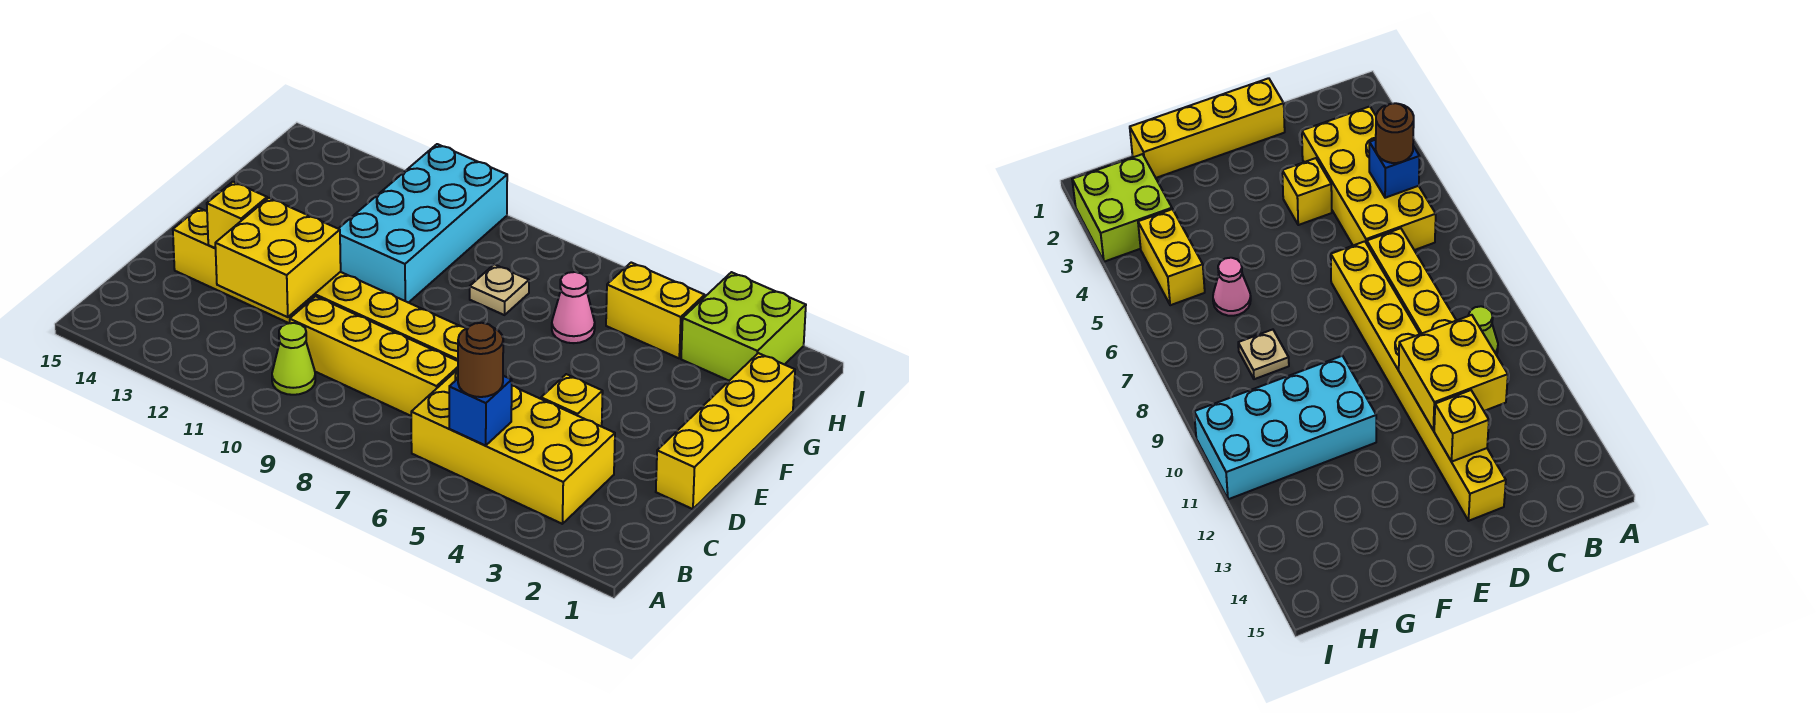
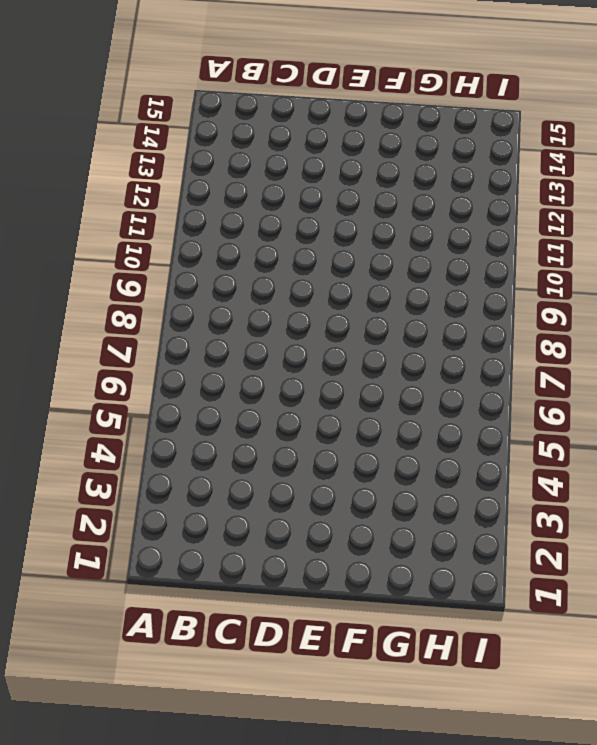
none -> yellow brick B3:C6 level 1
none -> lime cone B10 level 1
none -> yellow brick C7:C10 level 1

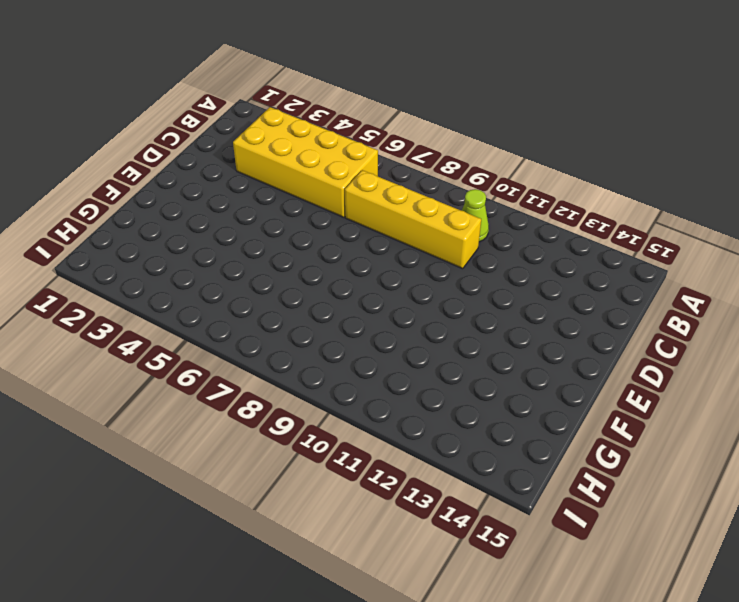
none -> yellow brick D1:G1 level 1
none -> yellow brick D4 level 1
none -> yellow brick D7:D14 level 1

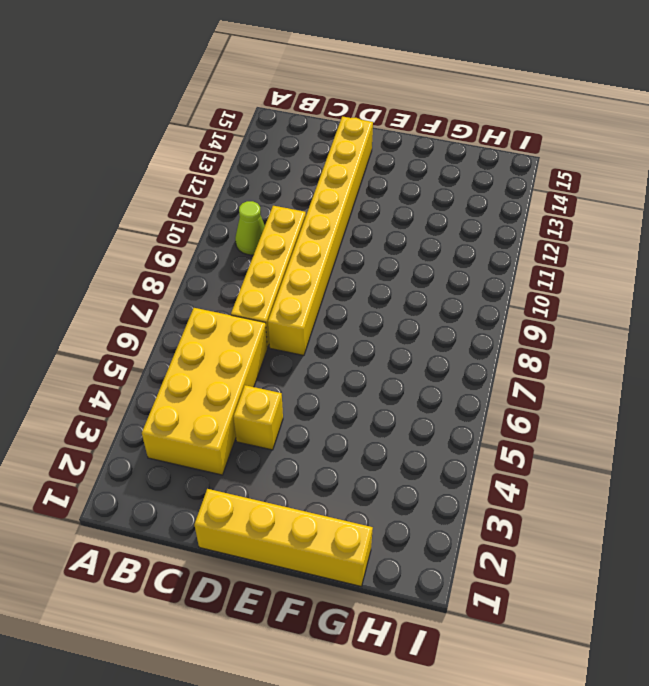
none -> cyan brick F10:I11 level 1
none -> pink cone G6 level 1
none -> tan plate G8 level 1

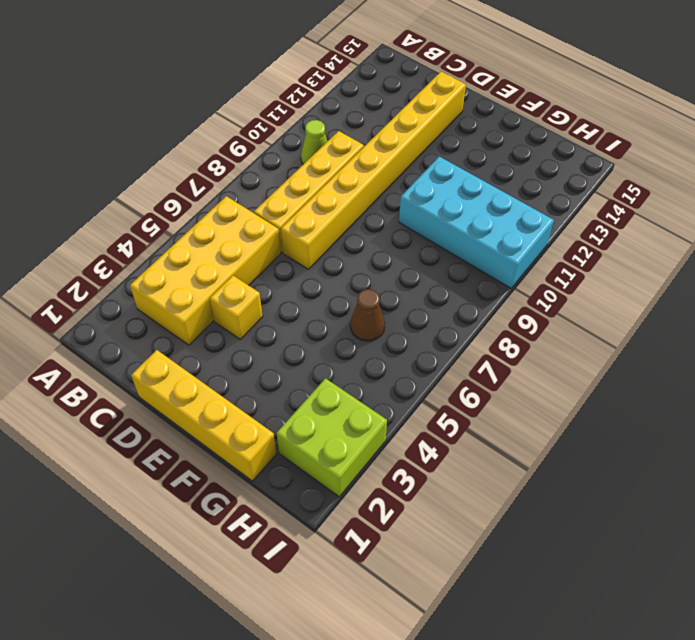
brown cone G6 level 1 -> pink cone G6 level 1
none -> tan plate G8 level 1
none -> yellow brick H4:H5 level 1
none -> blue brick B5 level 2

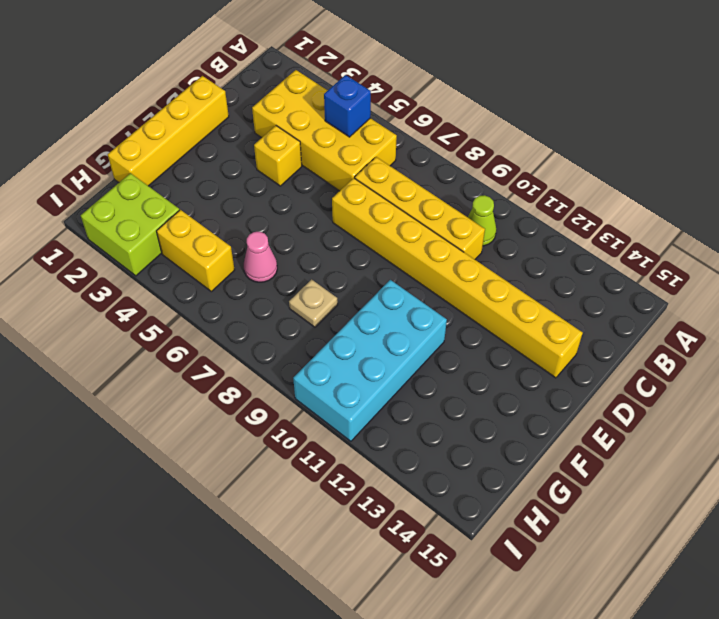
none -> yellow brick C11:D12 level 2
none -> yellow brick D13 level 2
none -> brown round brick B5 level 3

